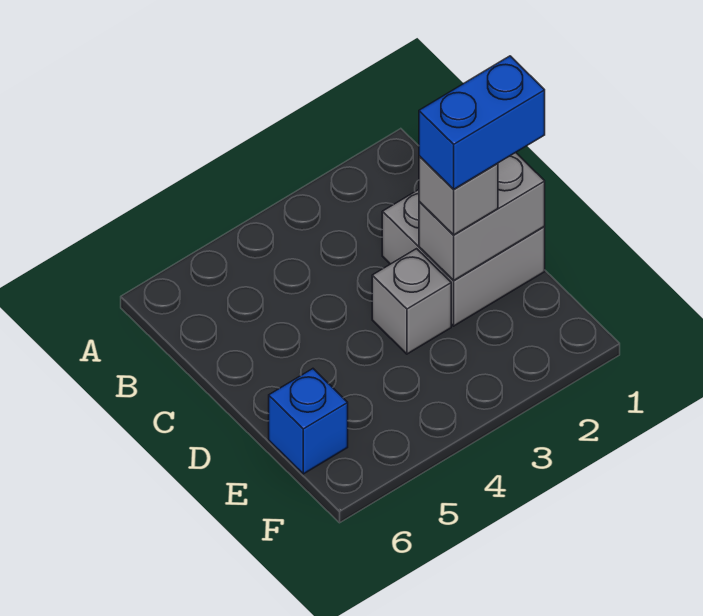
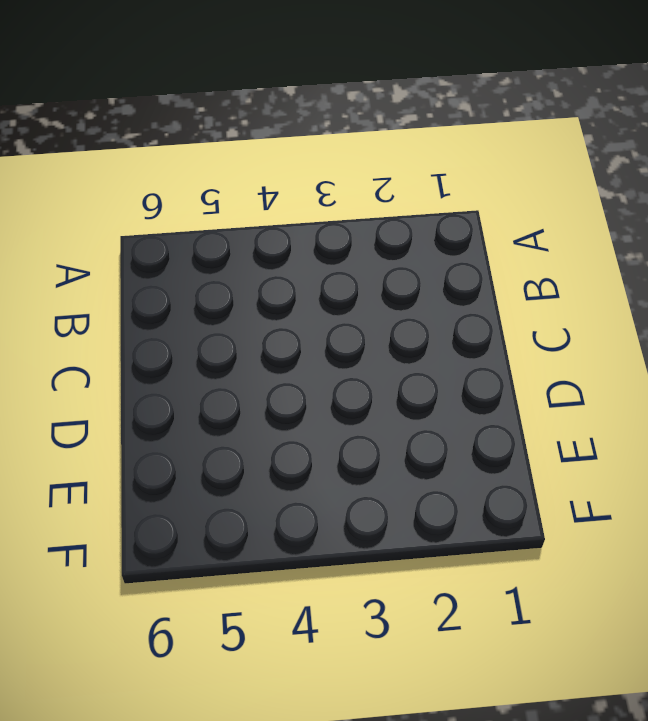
none -> grey brick C1:D2 level 1
none -> grey brick D3 level 1

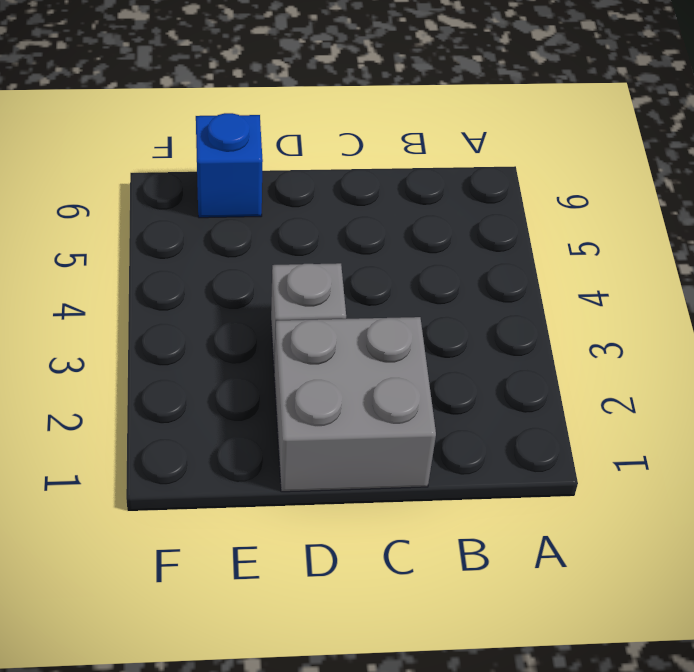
none -> grey brick D1:D2 level 2
none -> grey brick D2 level 3

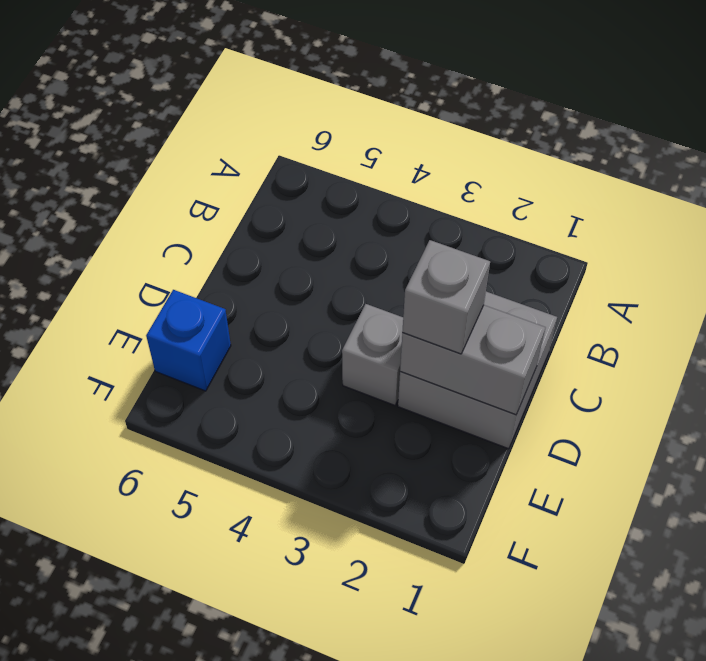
none -> blue brick D1:D2 level 4

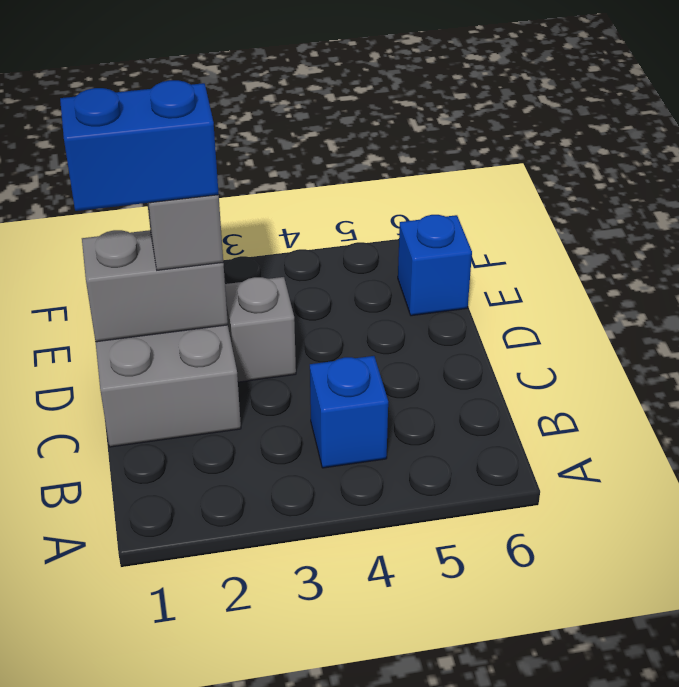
blue brick B4 level 1 -> none

